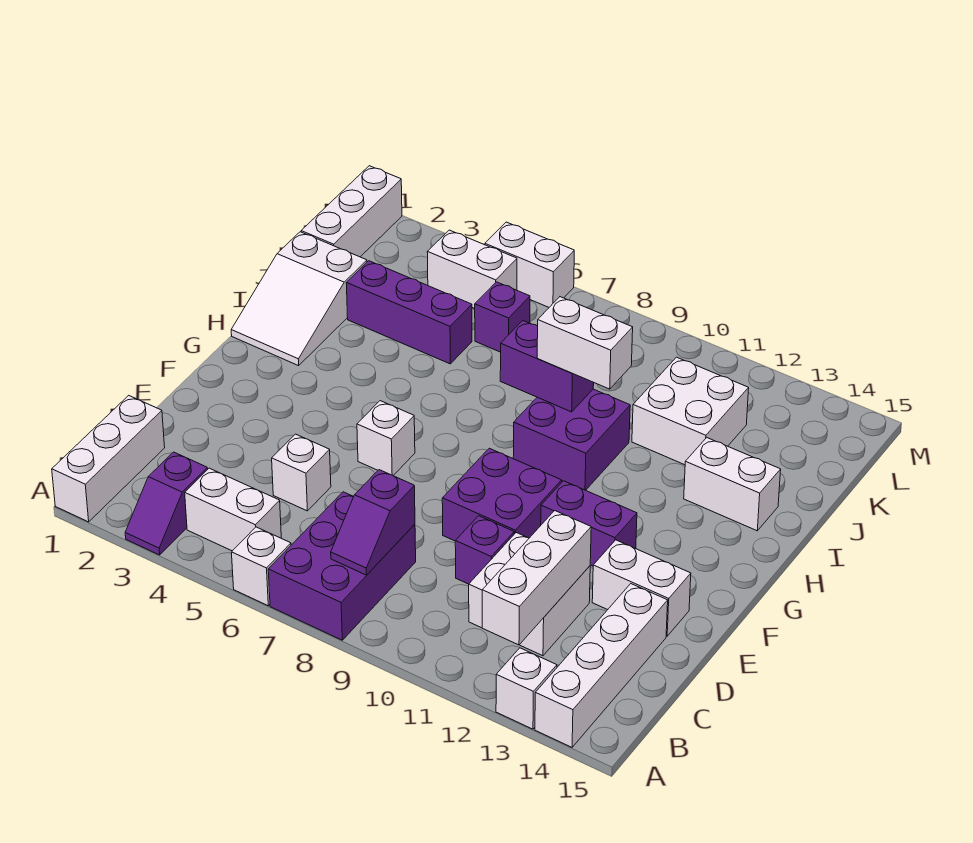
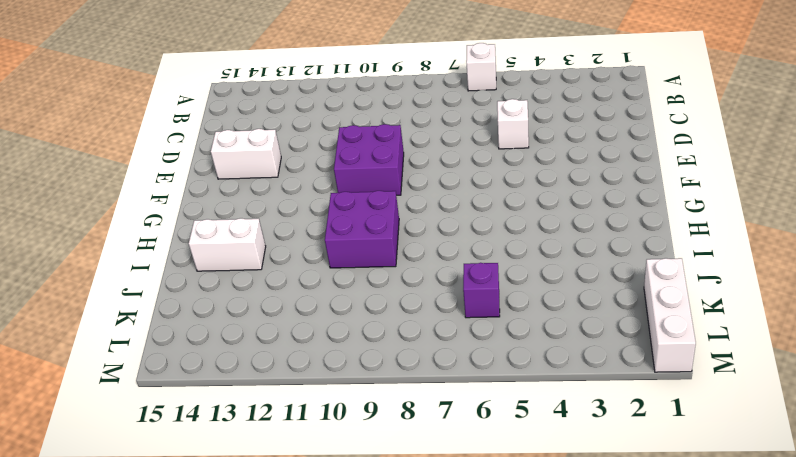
none -> white brick A1:C1 level 1
none -> purple slope A3:B3 level 1 top B
none -> purple brick A7:C8 level 1

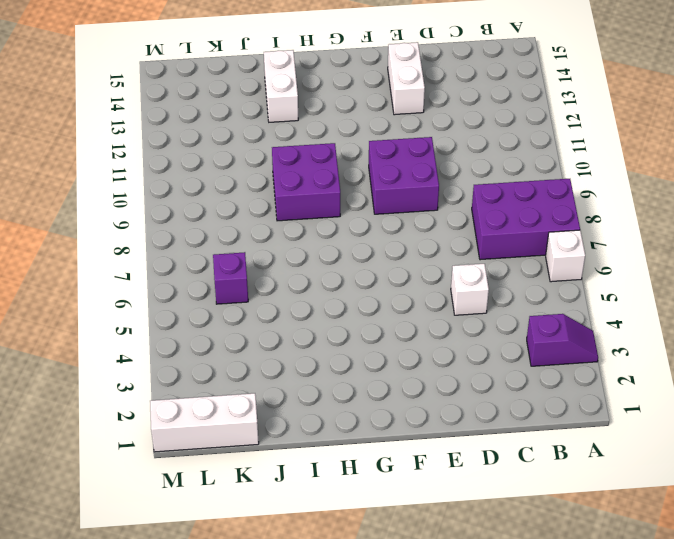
none -> white brick A1:C1 level 1
none -> white brick A13 level 1
none -> white brick A14:D14 level 1

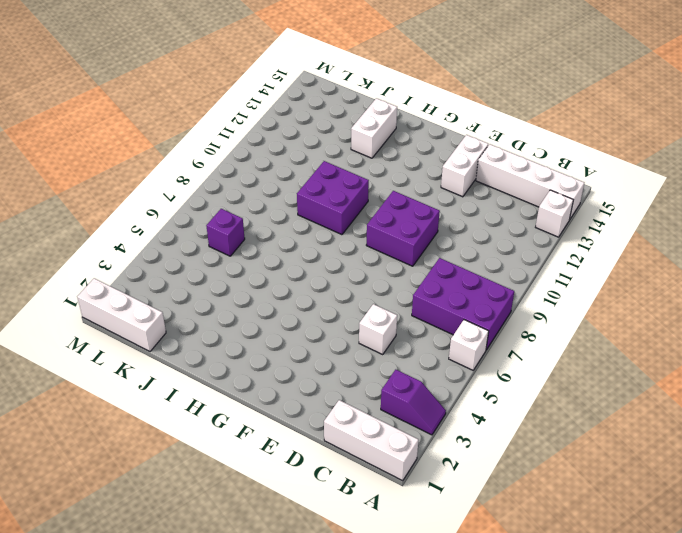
none -> white brick B4:B5 level 1
none -> white brick C11:D12 level 1
none -> purple brick D10 level 1

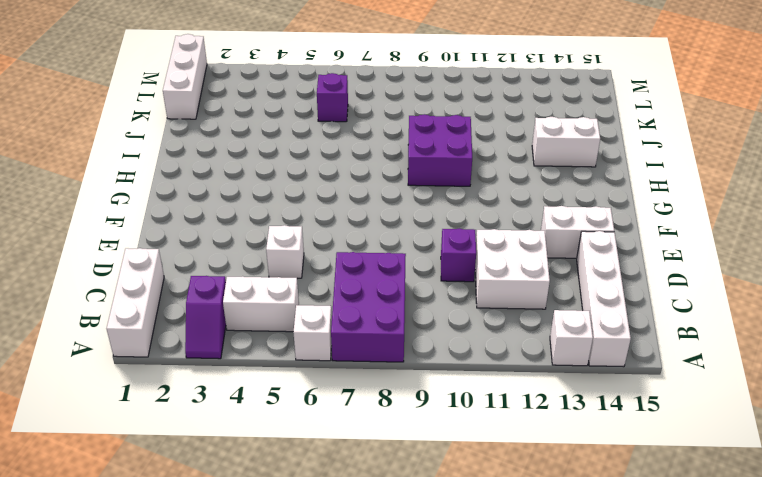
none -> purple brick E9:F10 level 1
none -> white brick F6 level 1
none -> purple brick F11:F12 level 1

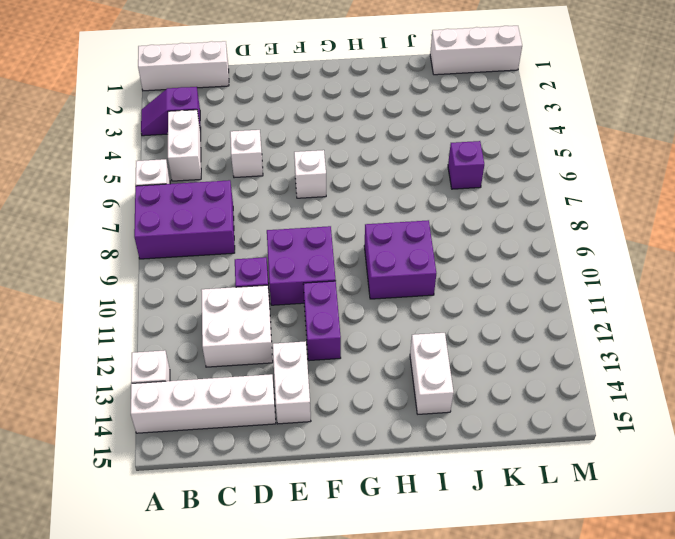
none -> white slope H1:J2 level 1 top J
none -> purple brick J3:J5 level 1
none -> white brick J11:K12 level 1

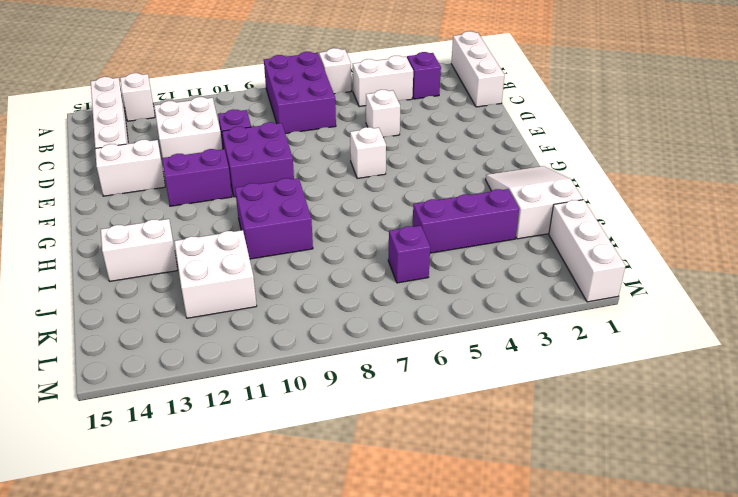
none -> white brick L4:L5 level 1
none -> white brick M5:M6 level 1
none -> purple slope B8:C8 level 2 top C

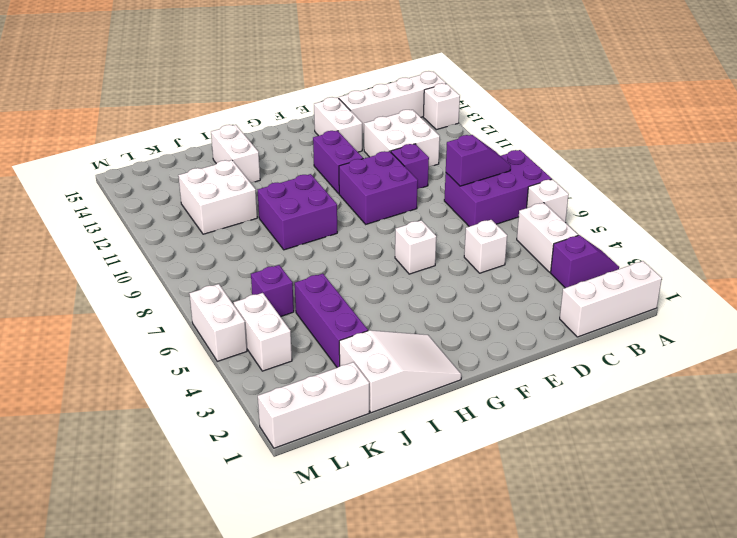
none -> white brick B12:D12 level 2
none -> purple brick I8:I9 level 2
none -> white brick I9:I10 level 3

